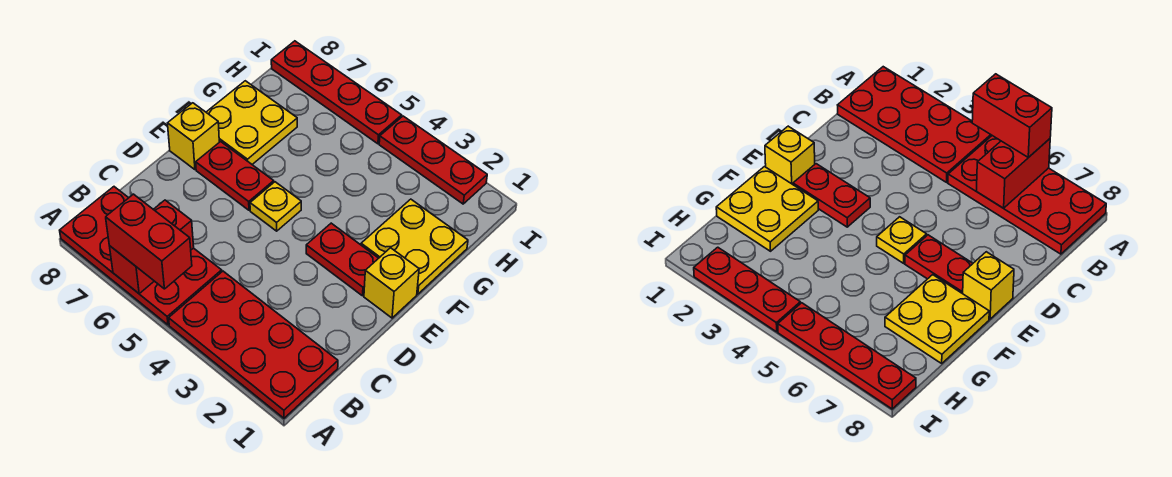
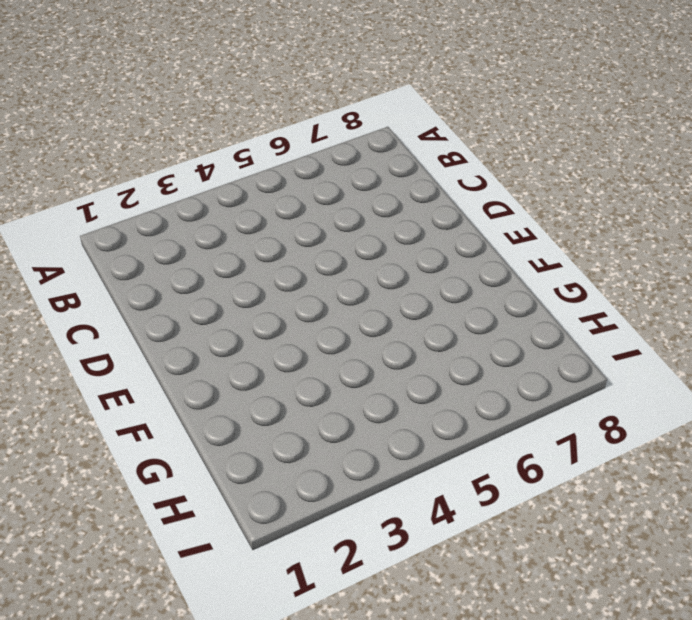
none -> red plate A1:B4 level 1
none -> red plate A5:B8 level 1
none -> yellow brick E1 level 1

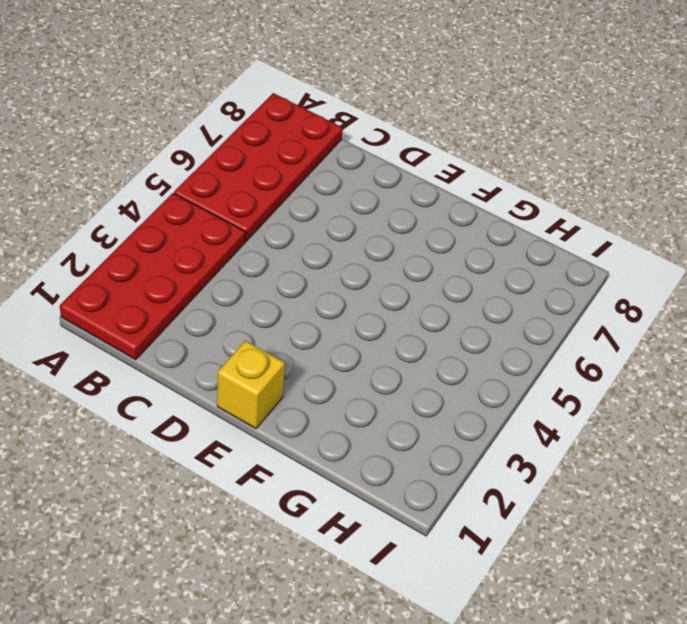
none -> red plate E2:E3 level 1
none -> yellow plate E5 level 1
none -> red plate E6:E7 level 1

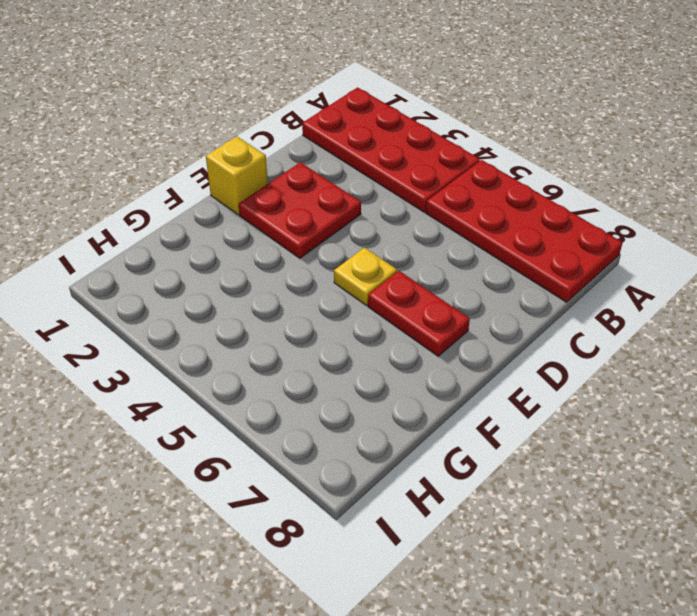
red plate D2:E3 level 1 -> red plate E2:E3 level 1
none -> yellow brick E8 level 1
none -> yellow plate F1:G2 level 1
none -> yellow plate F7:G8 level 1

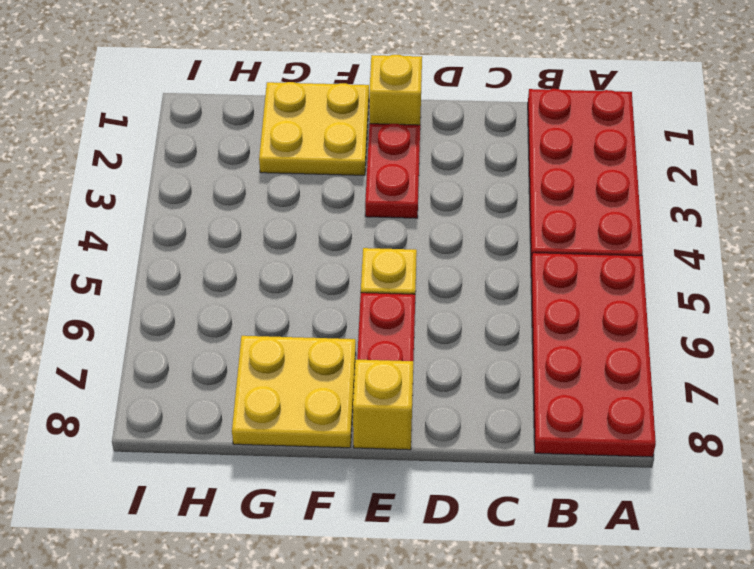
none -> red plate I2:I4 level 1
none -> red plate I5:I8 level 1
none -> red brick A6:B6 level 2

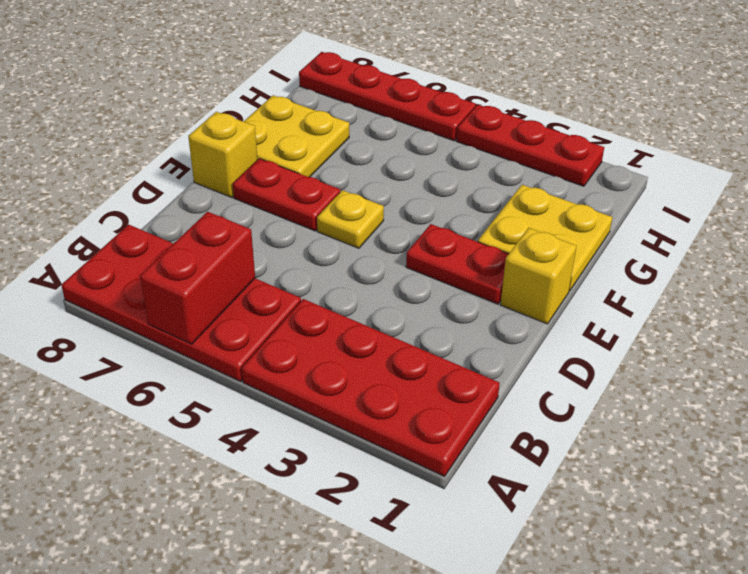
none -> red brick A5:A6 level 3

